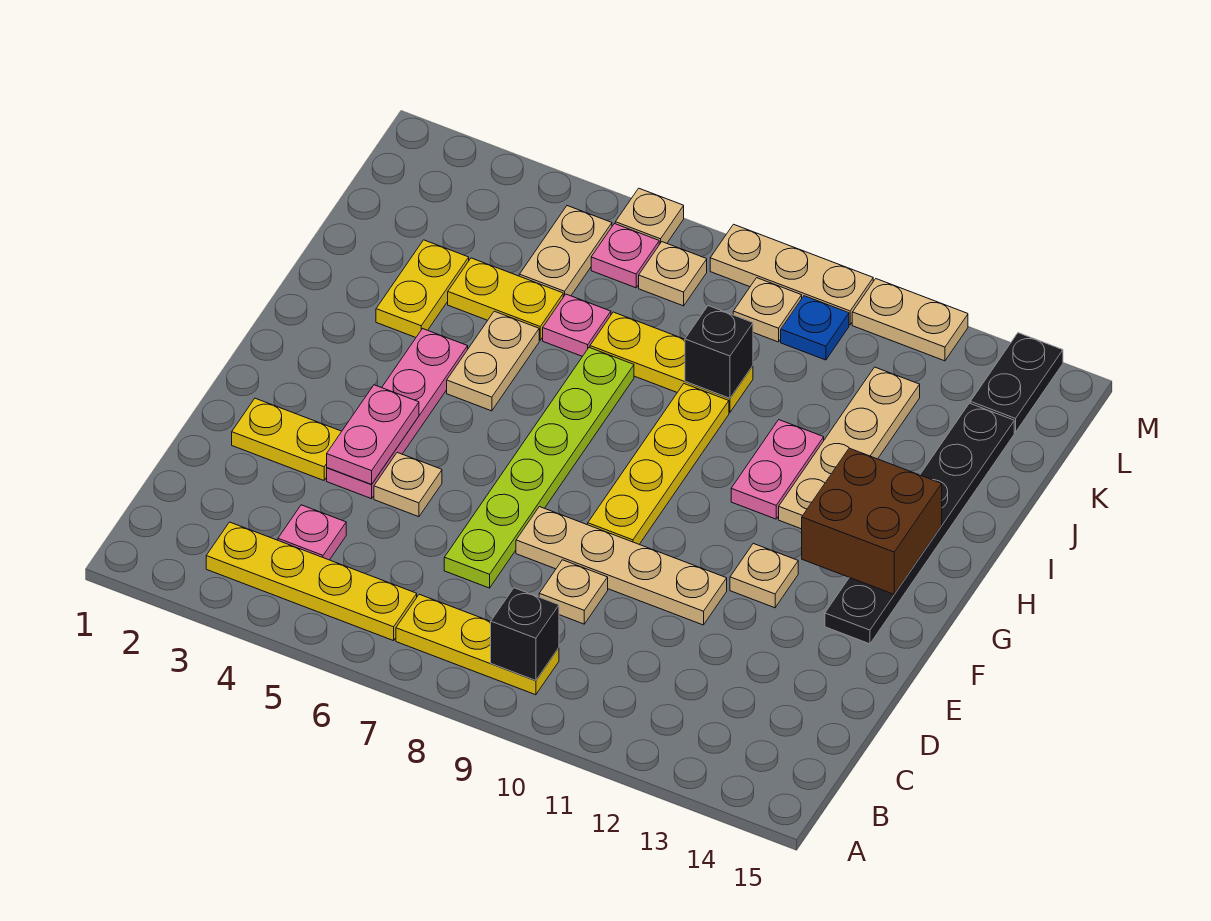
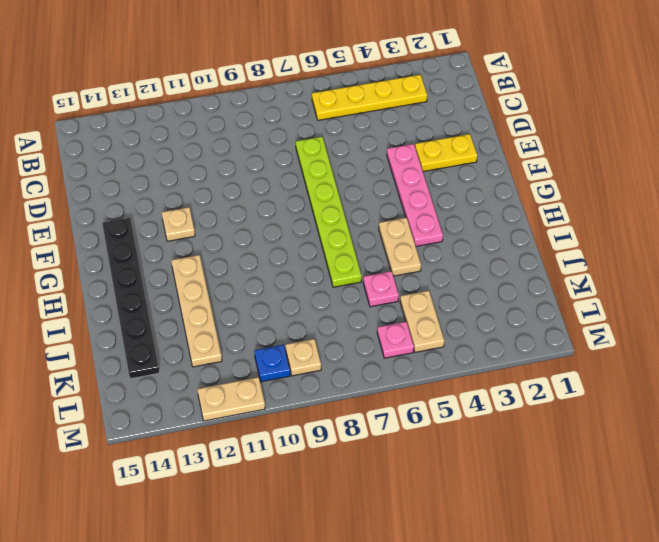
none -> yellow plate B7:B9 level 1
none -> pink plate C4 level 1
none -> tan plate D9 level 1
none -> tan plate E5 level 1

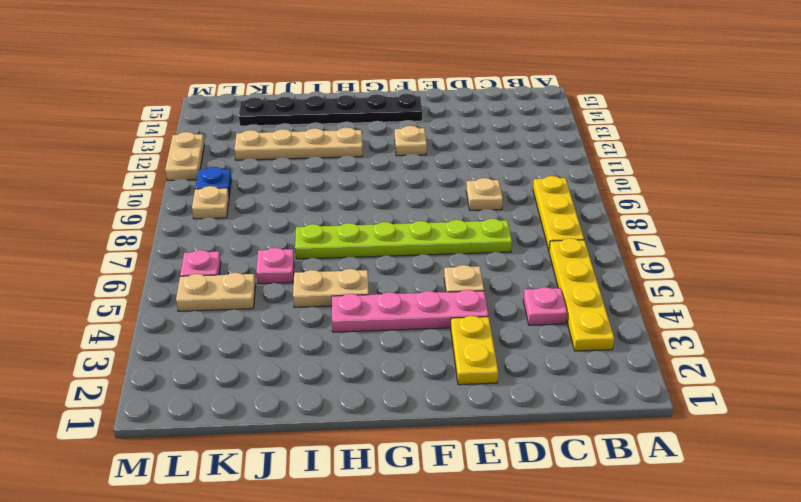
none -> tan plate E8:E11 level 1
none -> yellow plate F9:I9 level 1
none -> pink plate H11:I11 level 1
none -> yellow plate I3:J3 level 1

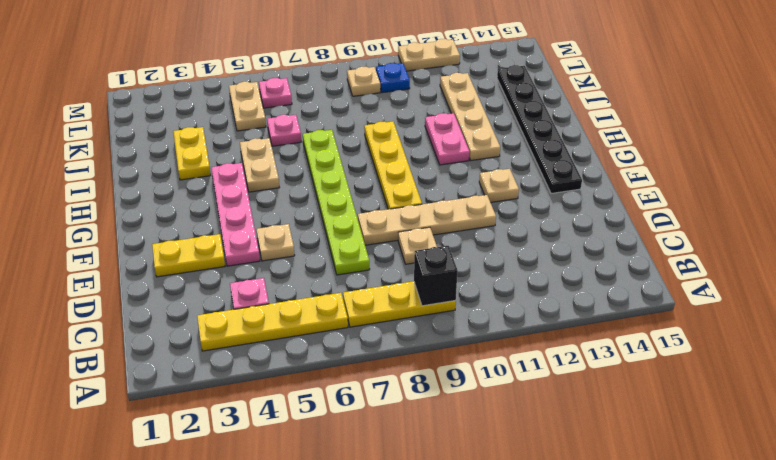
none -> yellow plate J4:J5 level 1
none -> yellow plate J7:J9 level 1
none -> tan plate L7 level 1
none -> black plate L14:M14 level 1

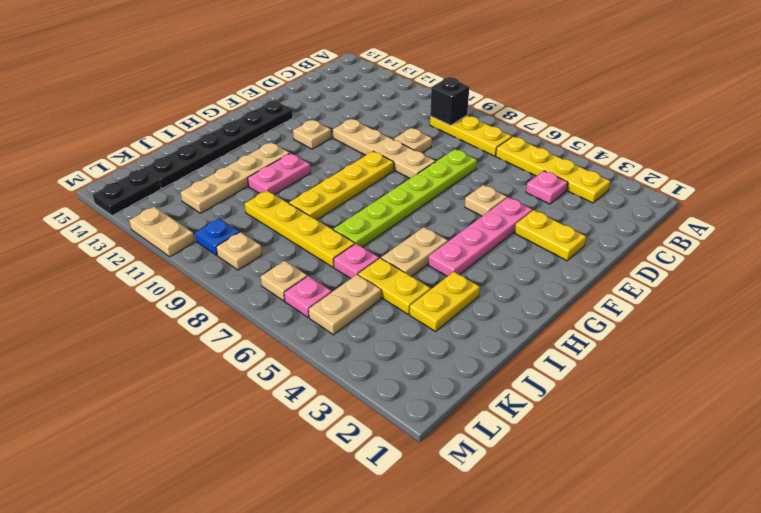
yellow plate J7:J10 level 1 -> yellow plate J7:J9 level 1
none -> tan plate M6 level 1
none -> tan plate M8:M10 level 1
none -> pink plate E4:F4 level 2
none -> brown brick G13:H14 level 2

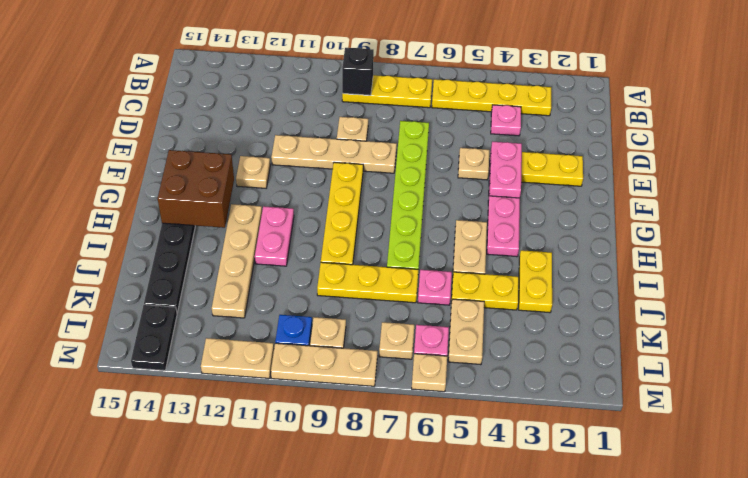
none -> black brick J9 level 2

